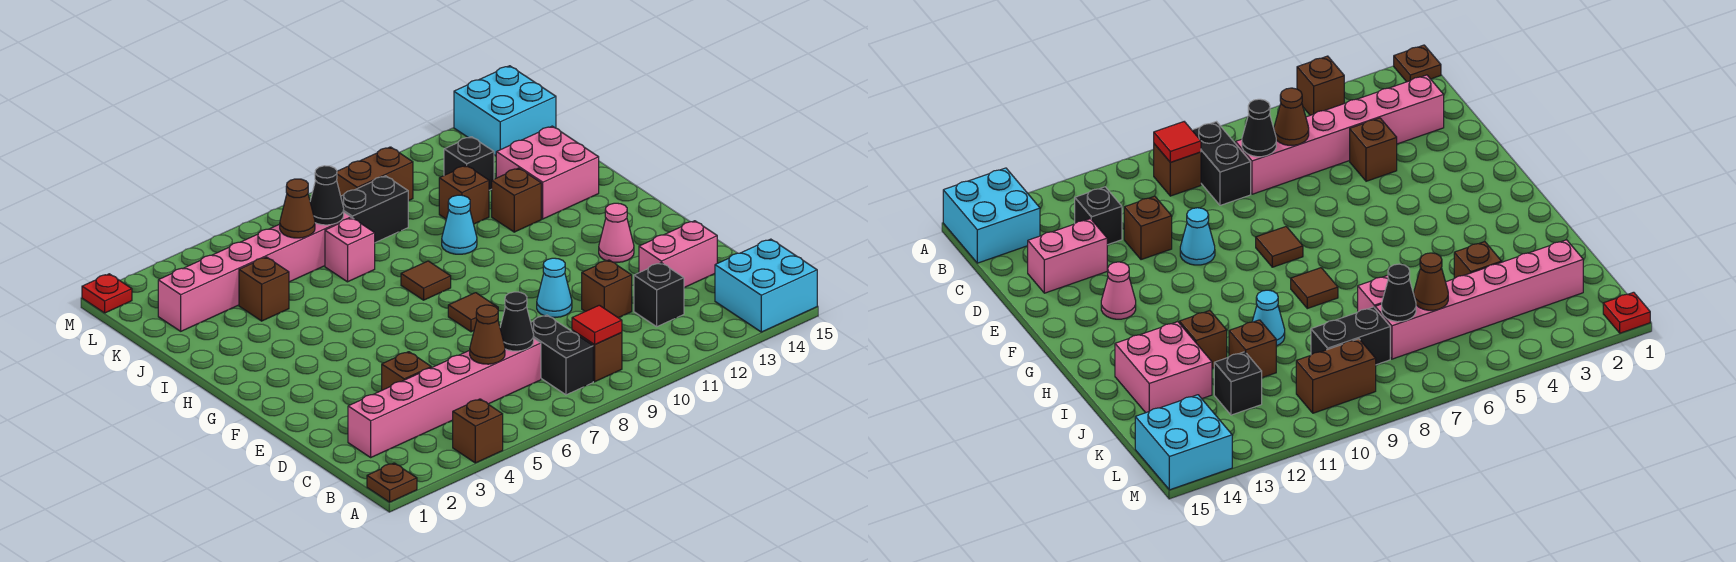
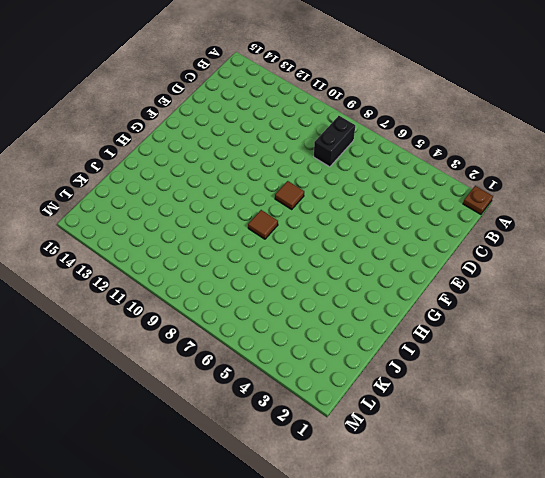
none -> brown brick A4 level 1
none -> cyan brick A14:B15 level 1
none -> brown brick B9 level 1
none -> pink brick C2:C7 level 1

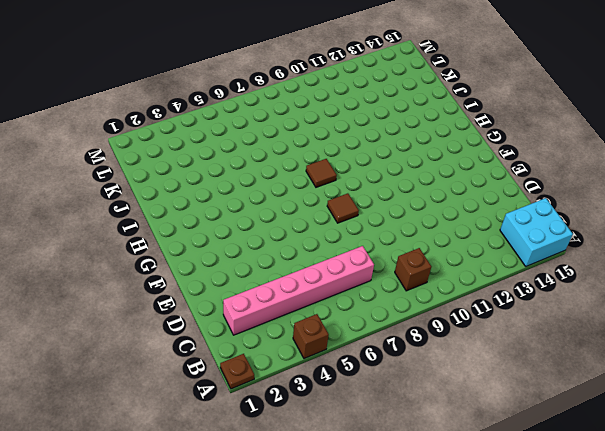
none -> black brick B8:C8 level 1
none -> black brick C12 level 1
none -> brown brick D4 level 1
none -> brown brick D11 level 1

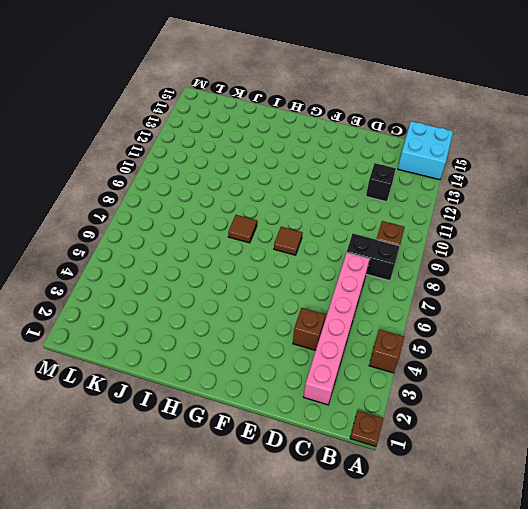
none -> brown brick D11 level 1
none -> pink brick D13:D14 level 1
none -> cyan cone E10 level 1
none -> pink cone F13 level 1

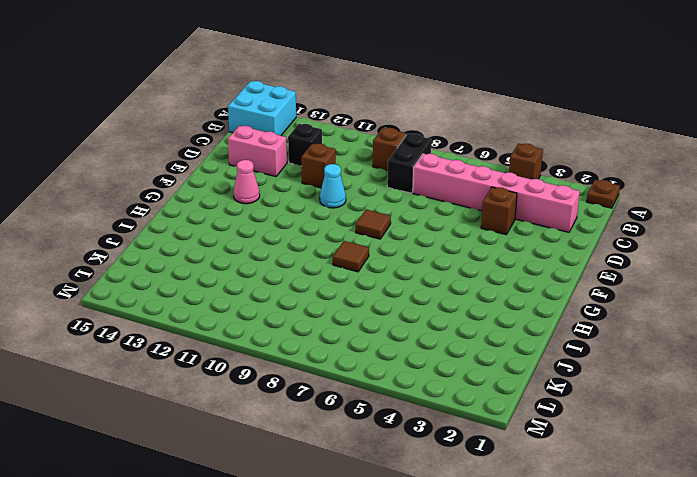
none -> cyan cone I10 level 1
none -> brown brick I12 level 1
none -> pink brick I13:J14 level 1
none -> brown brick J4 level 1

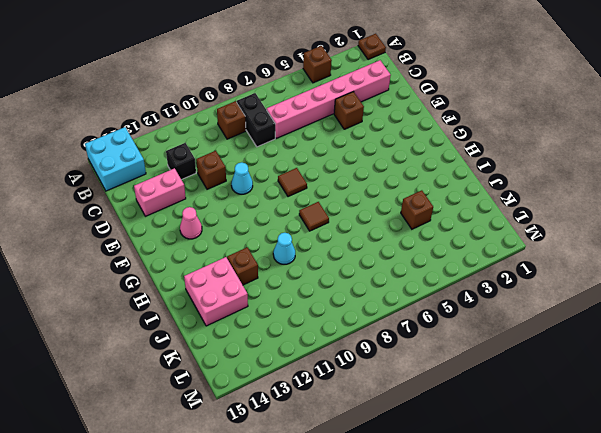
none -> pink brick J7 level 1
none -> brown brick J11 level 1
none -> pink brick K2:K7 level 1
none -> black brick K8:K9 level 1

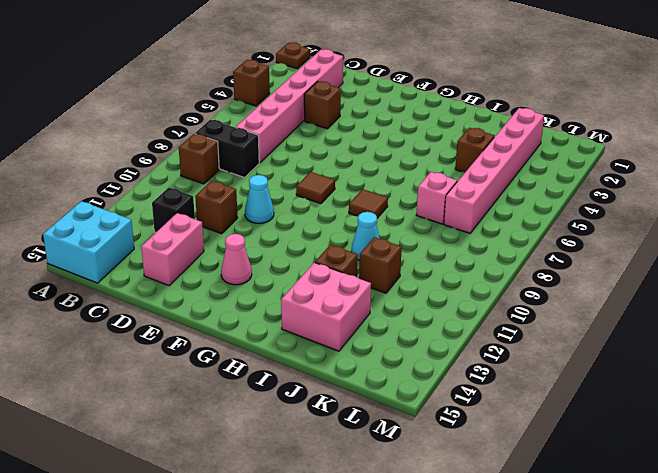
none -> black brick K8:K9 level 1
none -> black brick K12 level 1
none -> brown brick L9:L10 level 1
none -> cyan brick L14:M15 level 1

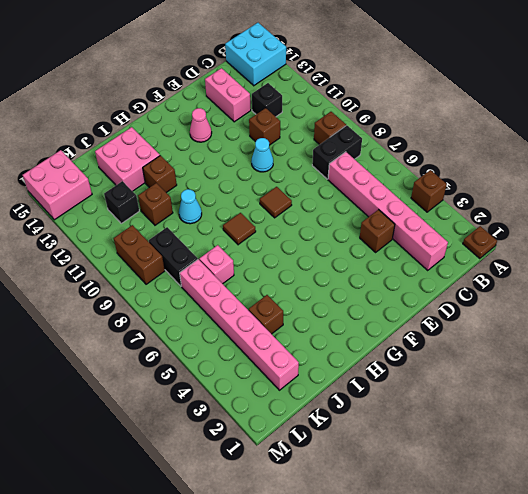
pink brick L14:M15 level 1 -> cyan brick L14:M15 level 1
none -> red plate M1 level 1
none -> red tile B9 level 2
none -> brown cone C6 level 2
none -> black cone C7 level 2

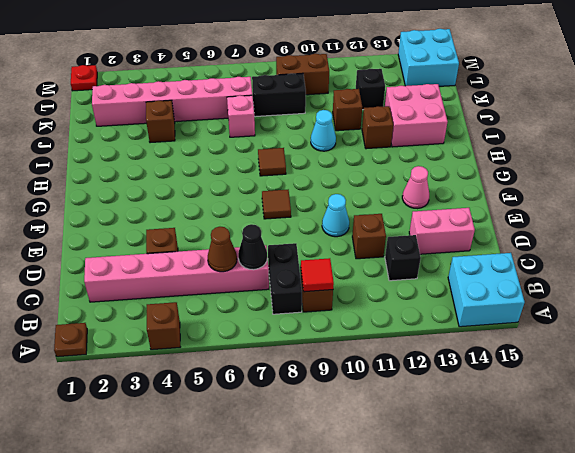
none -> brown cone K6 level 2
none -> black cone K7 level 2

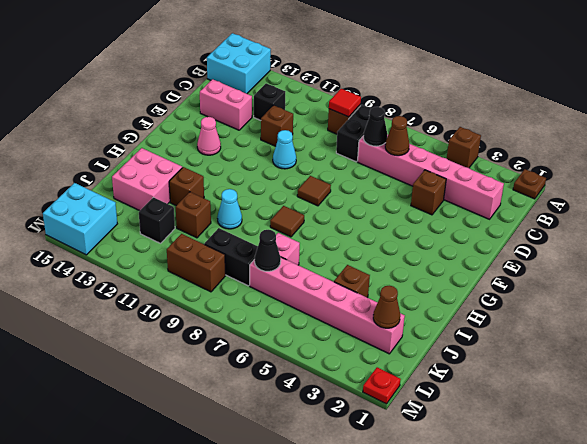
brown cone K2 level 2 -> brown cone K6 level 2

